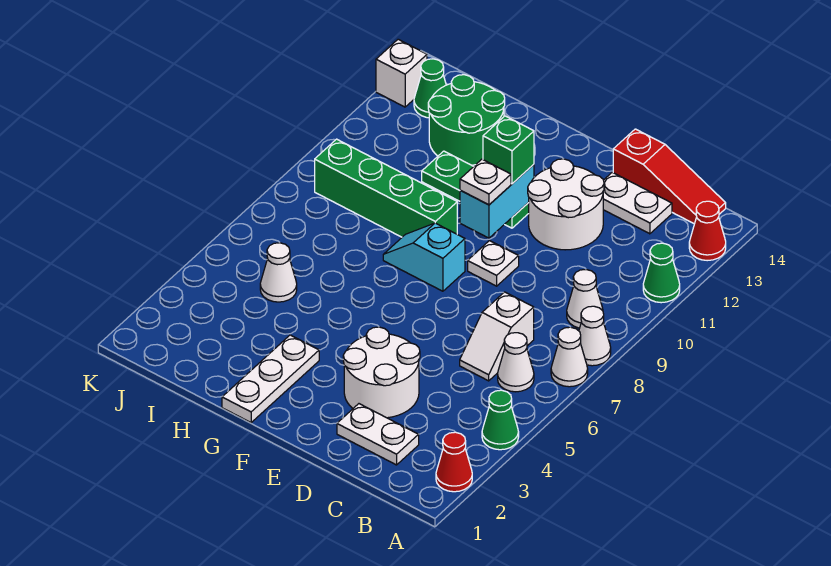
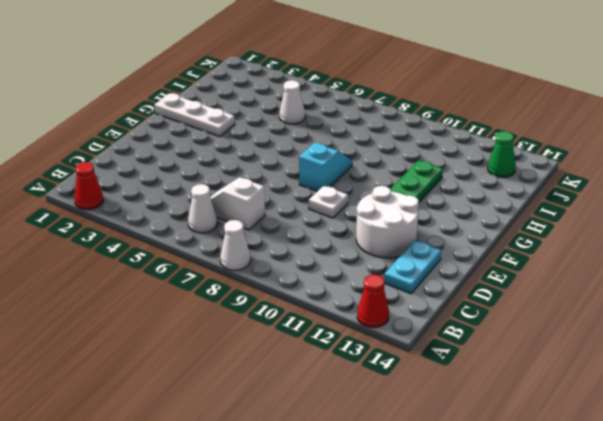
cyan plate C13:D13 level 1 -> white plate C13:D13 level 1
none -> green cone A4 level 1
none -> white cone A7 level 1
none -> green cone A11 level 1

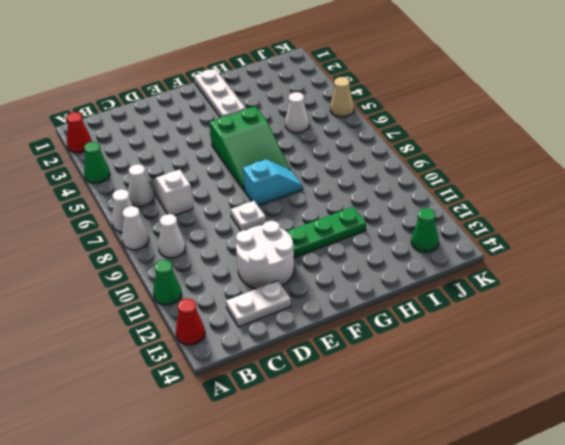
green slope F5:G7 level 1 top 5 -> none
tan cone K5 level 1 -> none
none -> red slope B14:D14 level 1 top D
none -> white plate C2:D2 level 1
none -> white round brick D3:E4 level 1

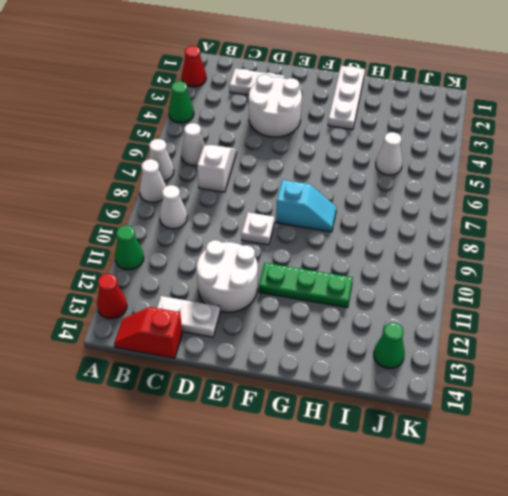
red slope B14:C14 level 1 top C -> red slope B14:D14 level 1 top D
none -> green brick G9:J9 level 1
none -> green round brick H12:I13 level 1
none -> white brick K13 level 1

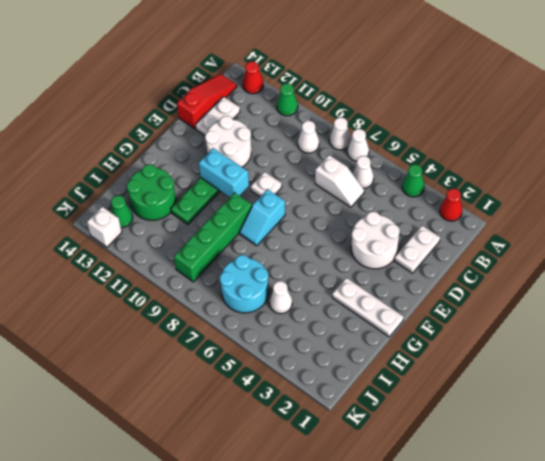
cyan round brick I6:J7 level 1 -> none
none -> white plate F10 level 3
none -> green brick F11 level 3

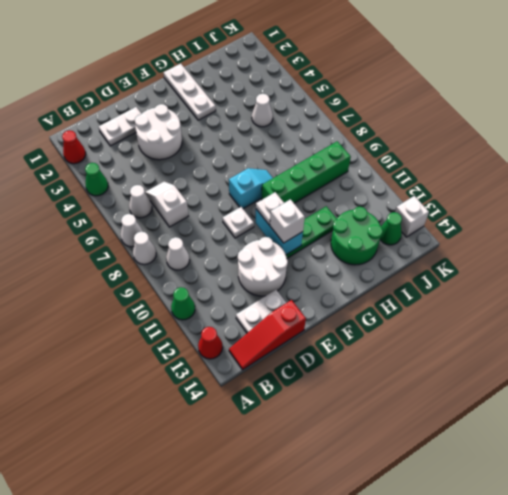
white brick F11 level 3 -> green brick F11 level 3

